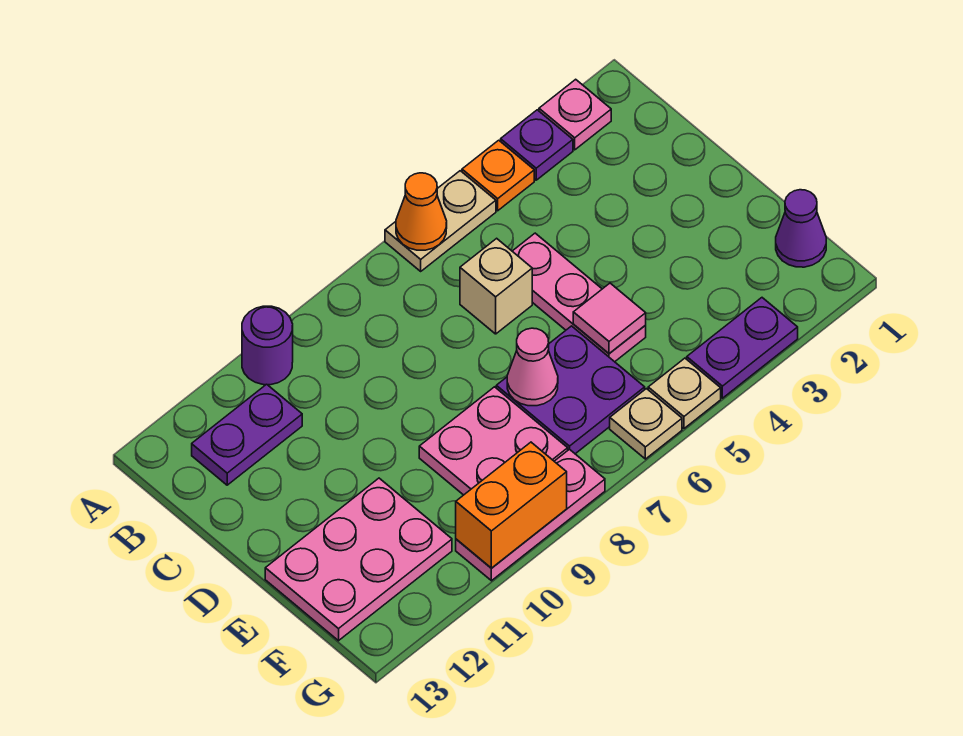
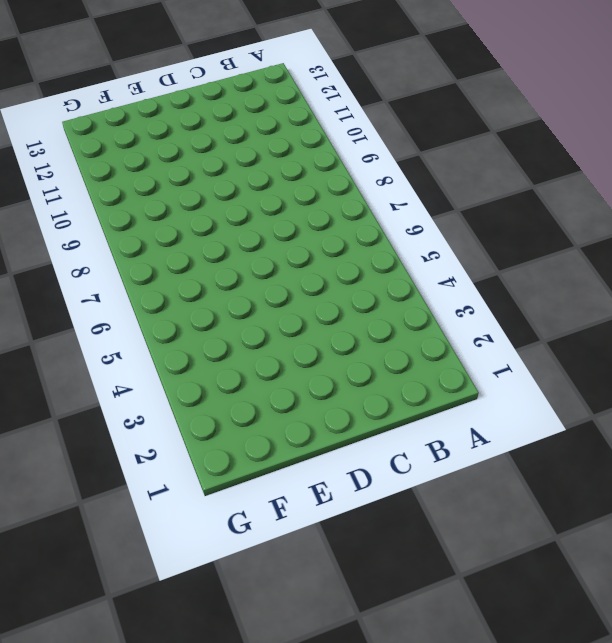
none -> pink plate A2 level 1
none -> purple plate A3 level 1
none -> orange plate A4 level 1

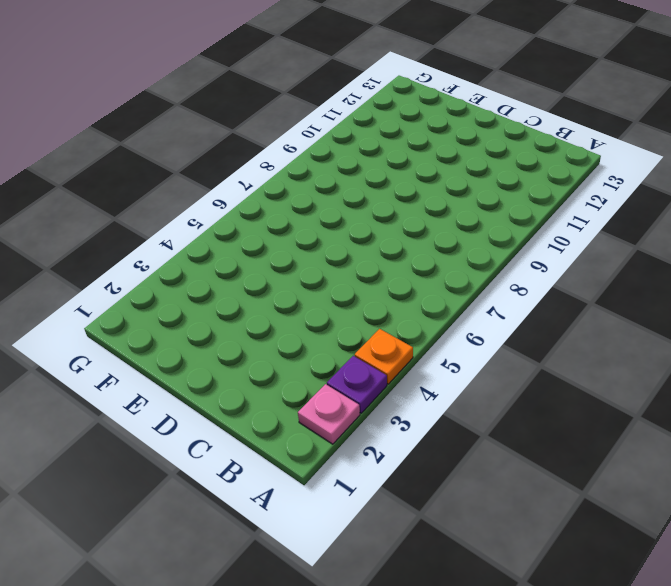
none -> tan plate A5:A6 level 1
none -> purple round brick A10 level 1
none -> purple plate B11:B12 level 1

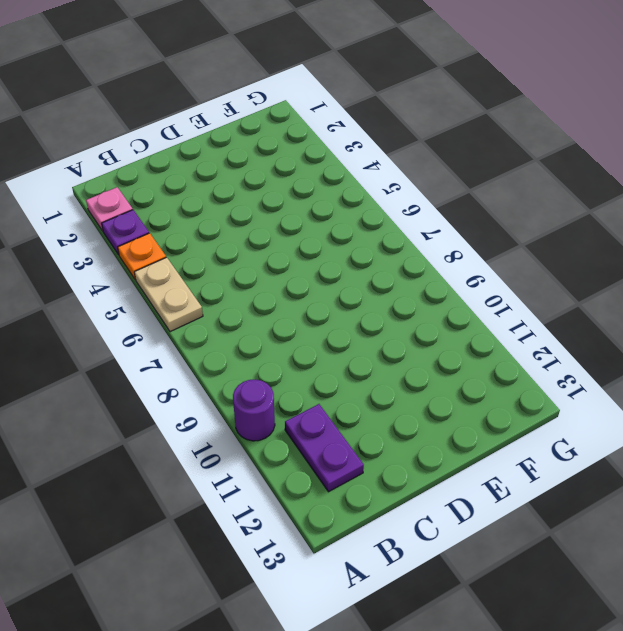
none -> pink plate C5:E5 level 1
none -> tan brick C6 level 1
none -> purple plate E6:F7 level 1

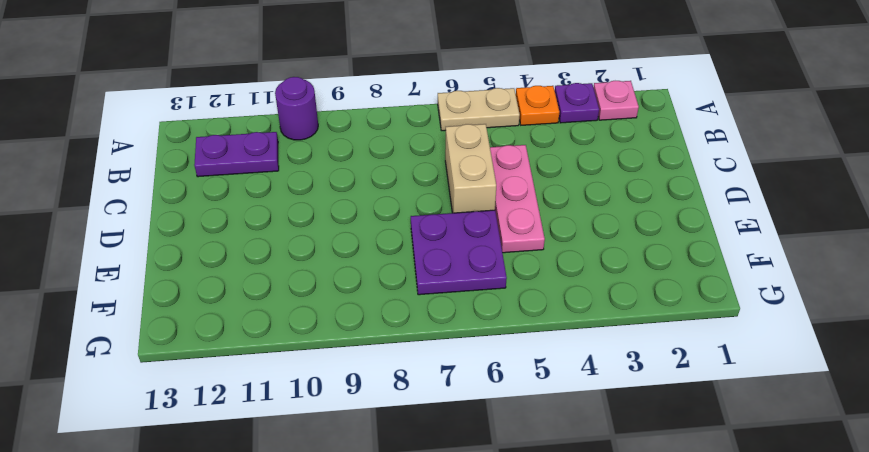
tan brick C6:D6 level 1 -> tan brick C6 level 1
none -> pink plate E8:F9 level 1
none -> pink plate E11:F13 level 1
none -> purple cone F1 level 1

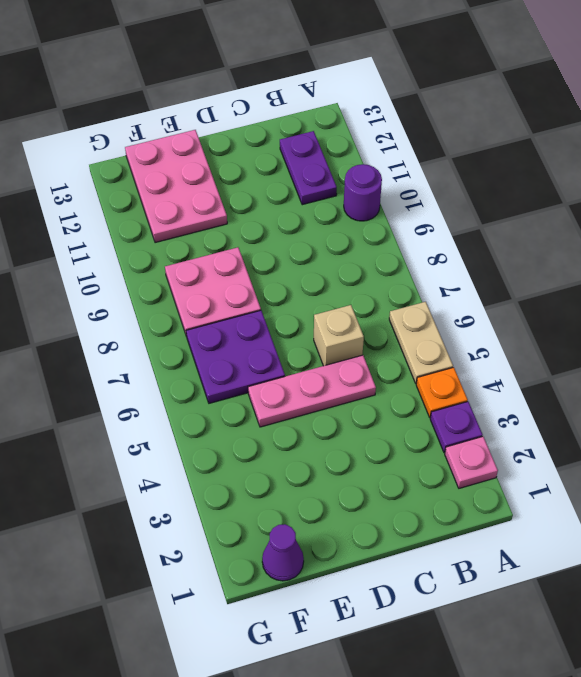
none -> purple plate G3:G4 level 1
none -> tan plate G5 level 1
none -> tan plate G6 level 1

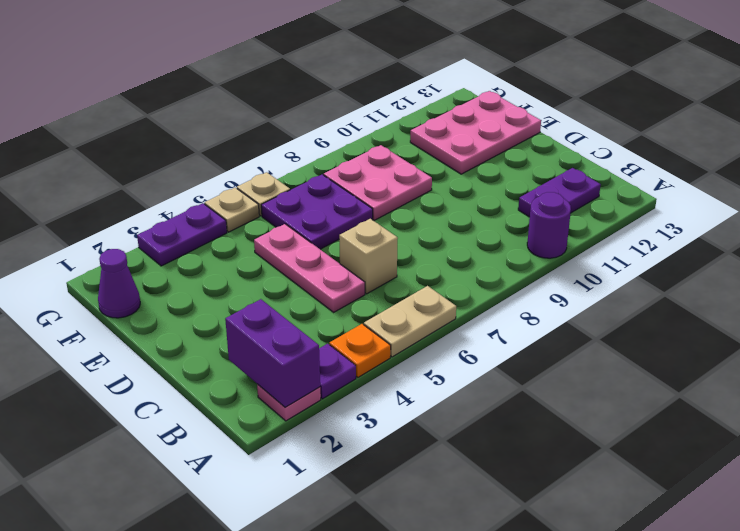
purple brick A2:B2 level 2 -> none
none -> pink plate G8:G10 level 1
none -> orange cone A6 level 2
none -> pink tile E5 level 2

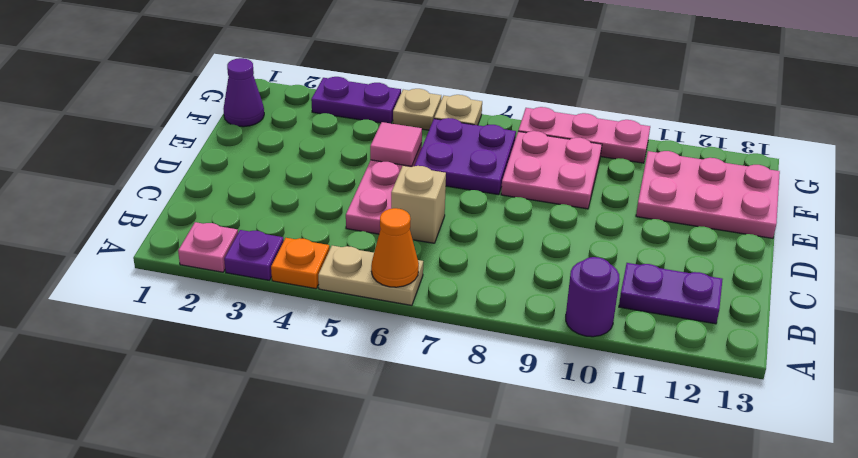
none -> pink cone E7 level 2
none -> orange brick G9:G10 level 2

